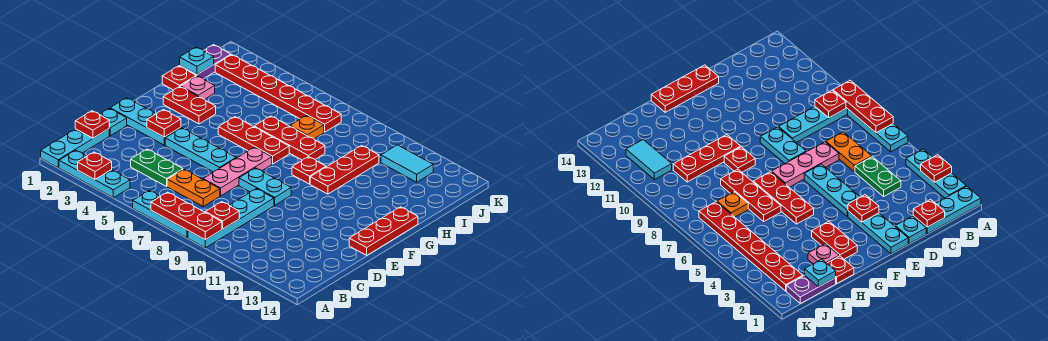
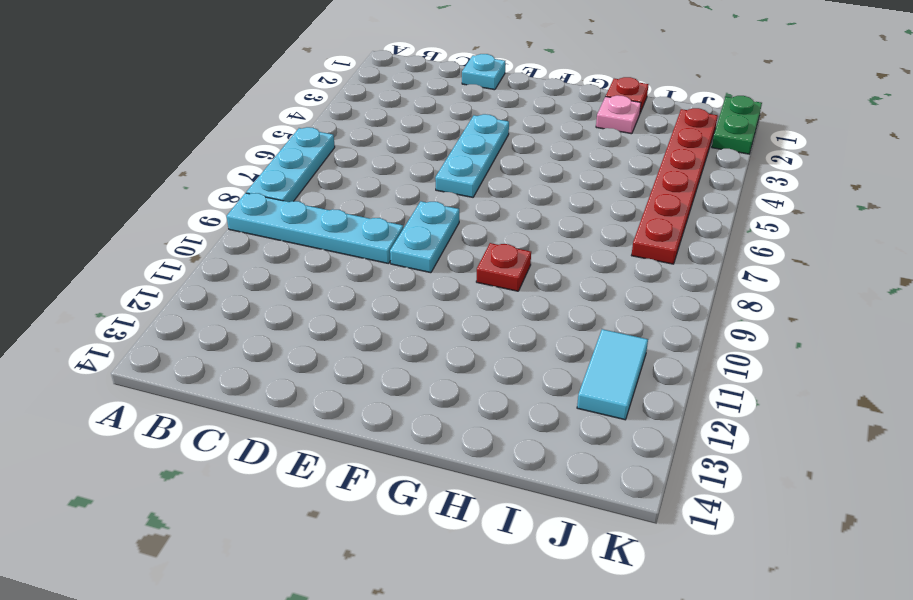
green plate K1:K2 level 1 -> green plate C4:C5 level 1
none -> cyan plate A1:C1 level 1
none -> cyan plate A2:A4 level 1
none -> orange plate C6:C7 level 1

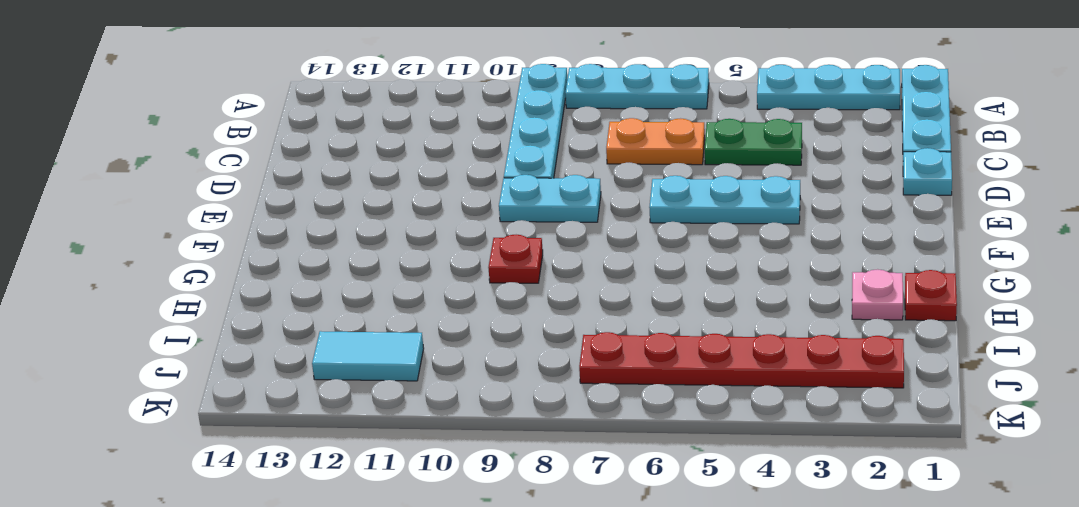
none -> pink plate D7:F7 level 1
none -> cyan plate E1:E3 level 1
none -> red plate E14:G14 level 1

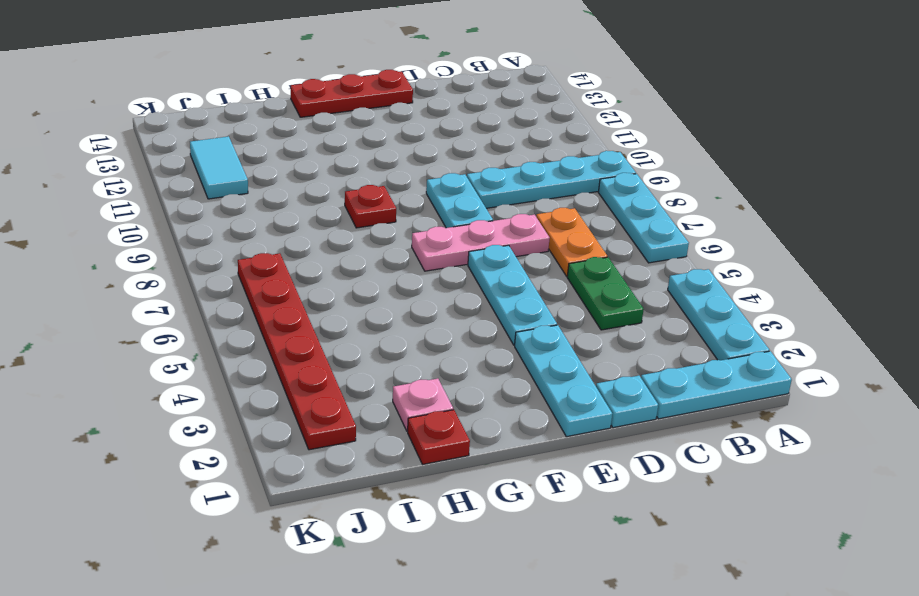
none -> red plate G2:G3 level 1
none -> red plate G5:G7 level 1
none -> red plate G10:I10 level 1

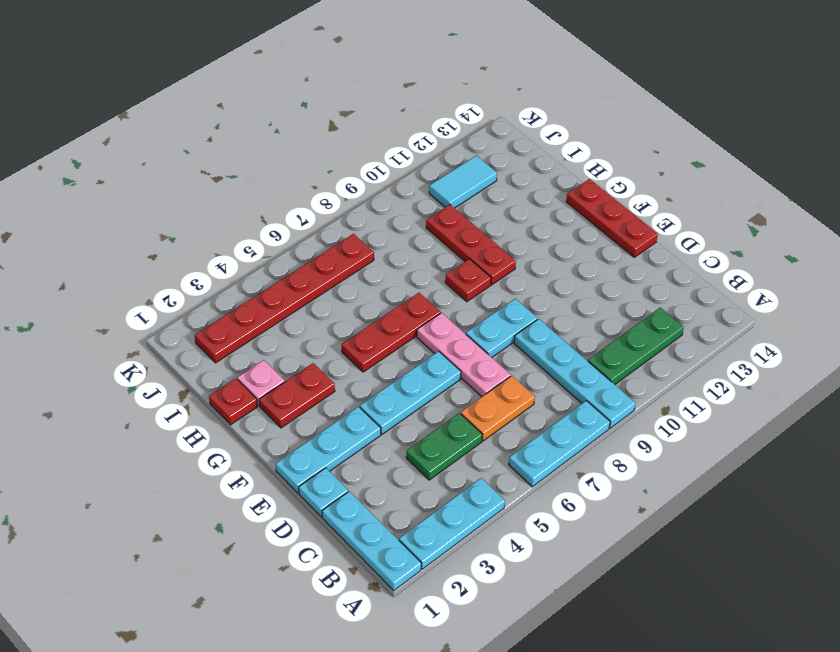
green plate B10:B12 level 1 -> none
none -> red plate H6:H8 level 1
none -> purple plate I1:J1 level 1
none -> orange plate I7 level 1

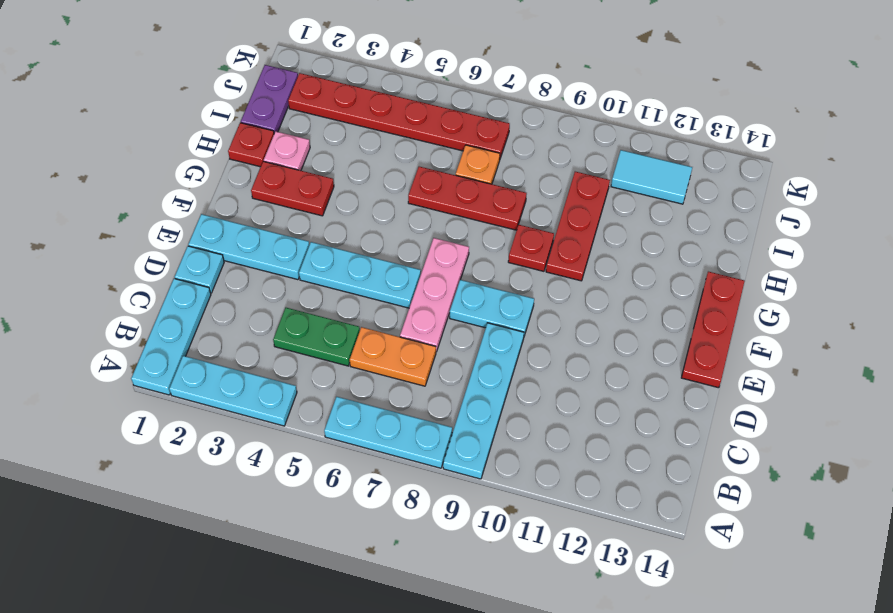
none -> red plate G5:G7 level 1
none -> red plate A3 level 2
none -> red plate A7:A9 level 2

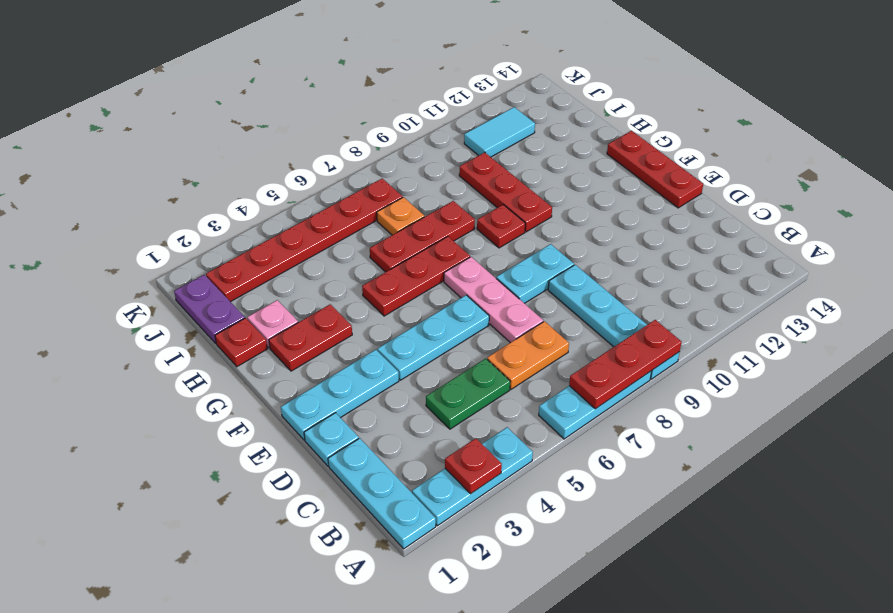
none -> red plate B9 level 2
none -> red plate C1 level 2
none -> red plate E3 level 2

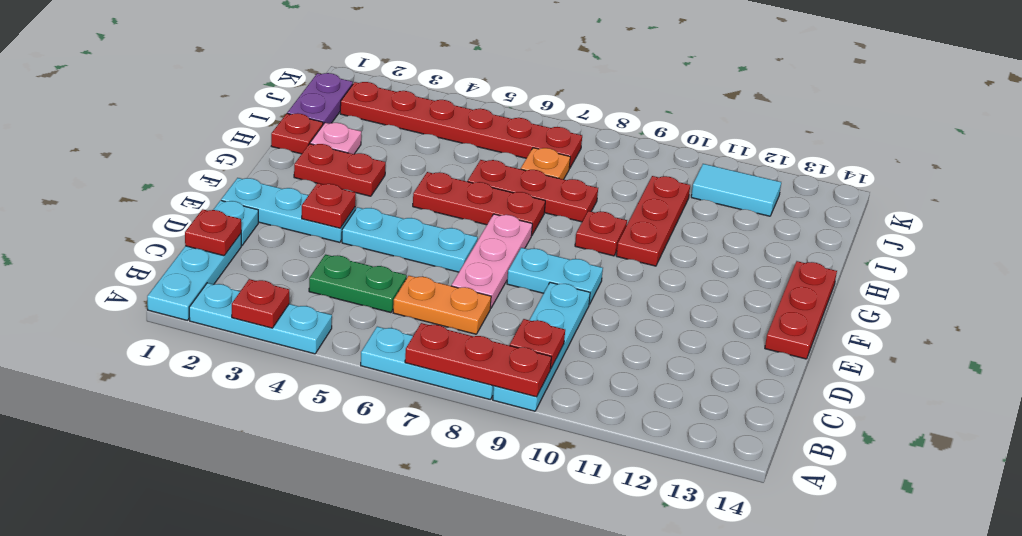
none -> cyan plate I1 level 2

